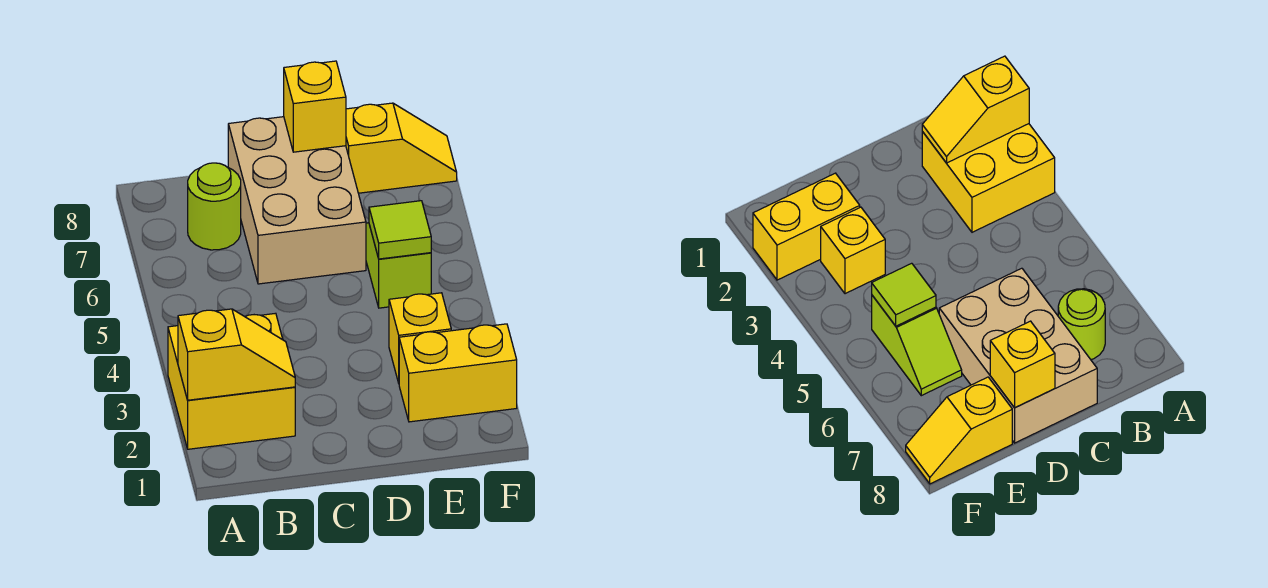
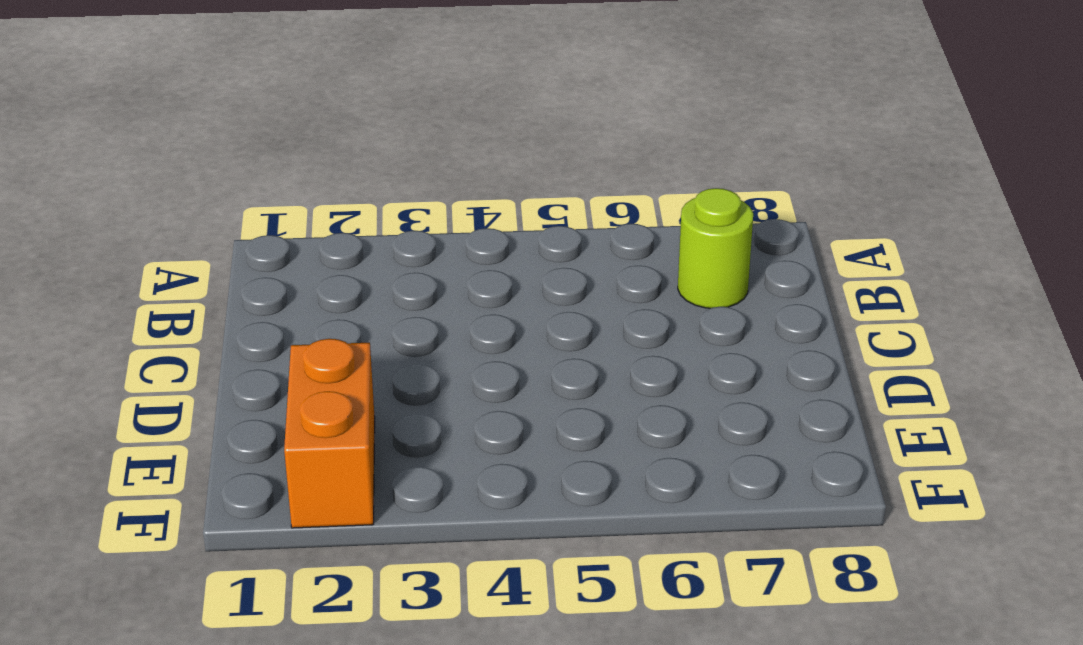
orange brick E2:F2 level 1 -> yellow brick E2:F2 level 1
none -> yellow brick A2:B3 level 1
none -> tan brick C6:D8 level 1

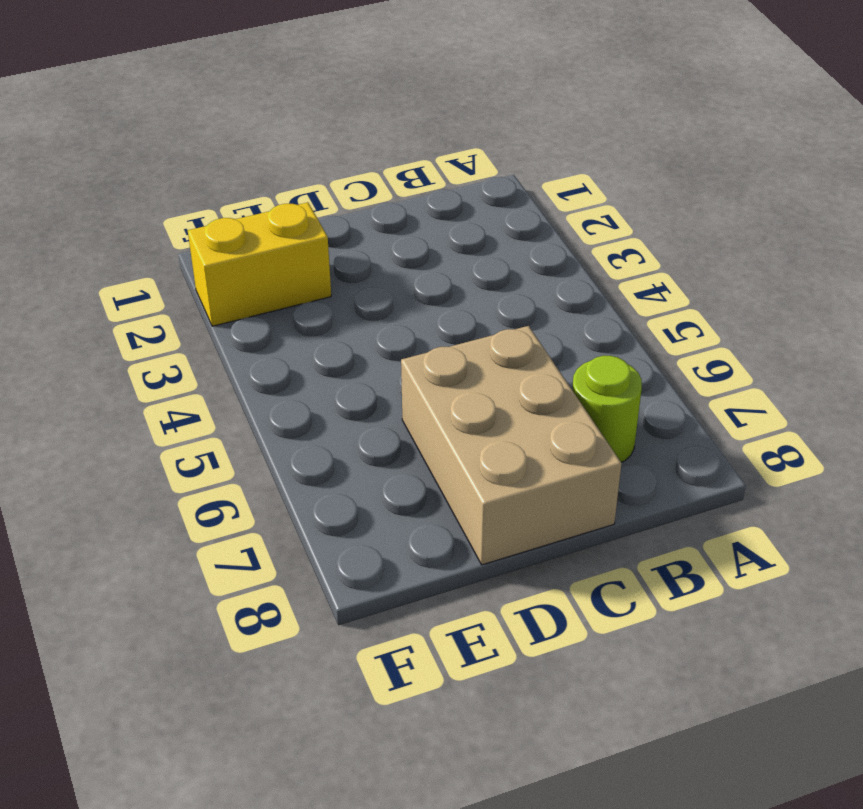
none -> yellow brick A2:B3 level 1
none -> yellow brick E3 level 1

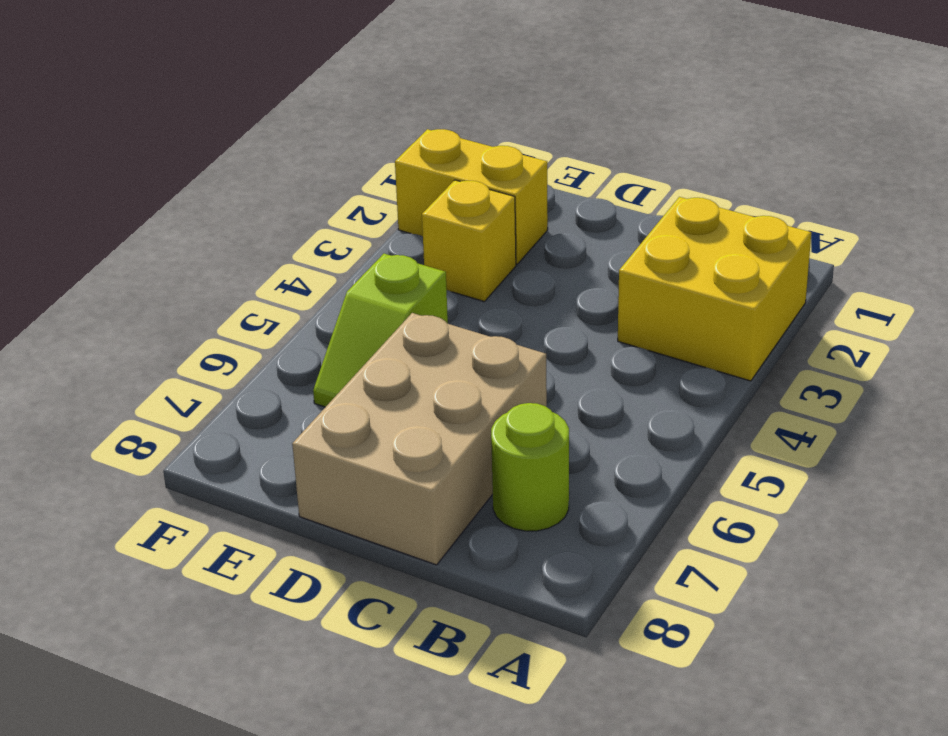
none -> yellow slope E8:F8 level 1 top E
none -> yellow slope A2:B2 level 2 top A

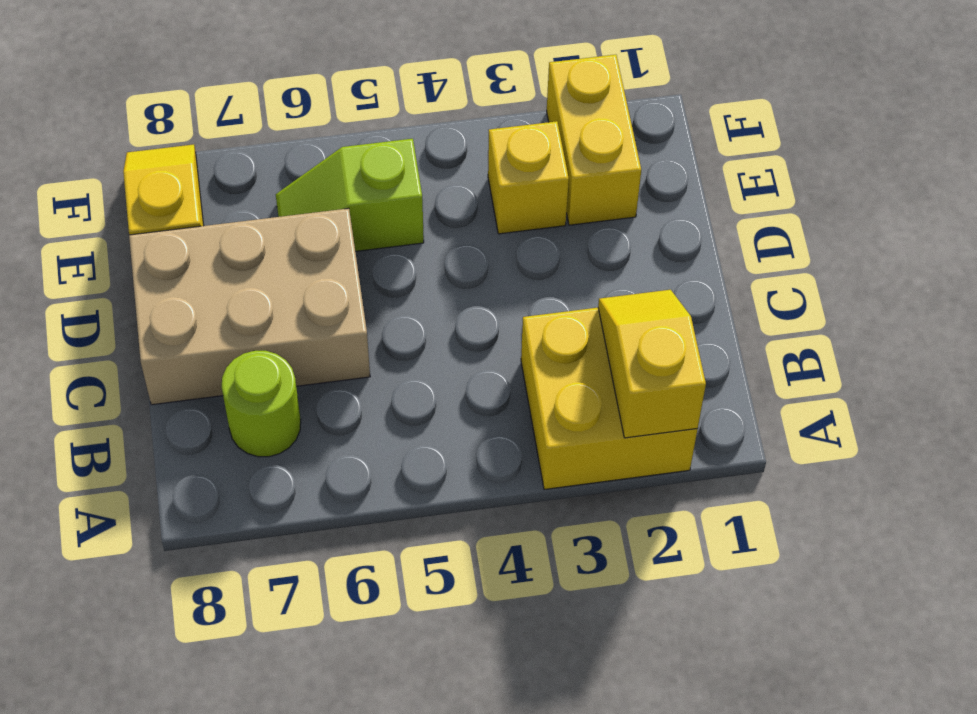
none -> yellow brick D8 level 2
none -> lime tile E5 level 2

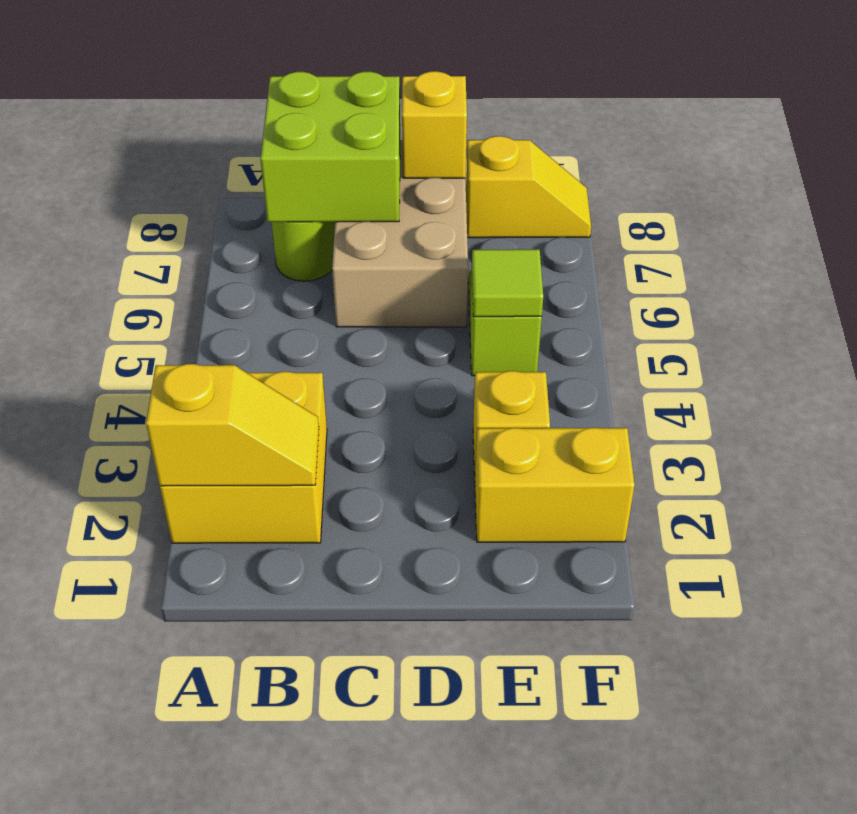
lime brick B7:C8 level 2 -> none

